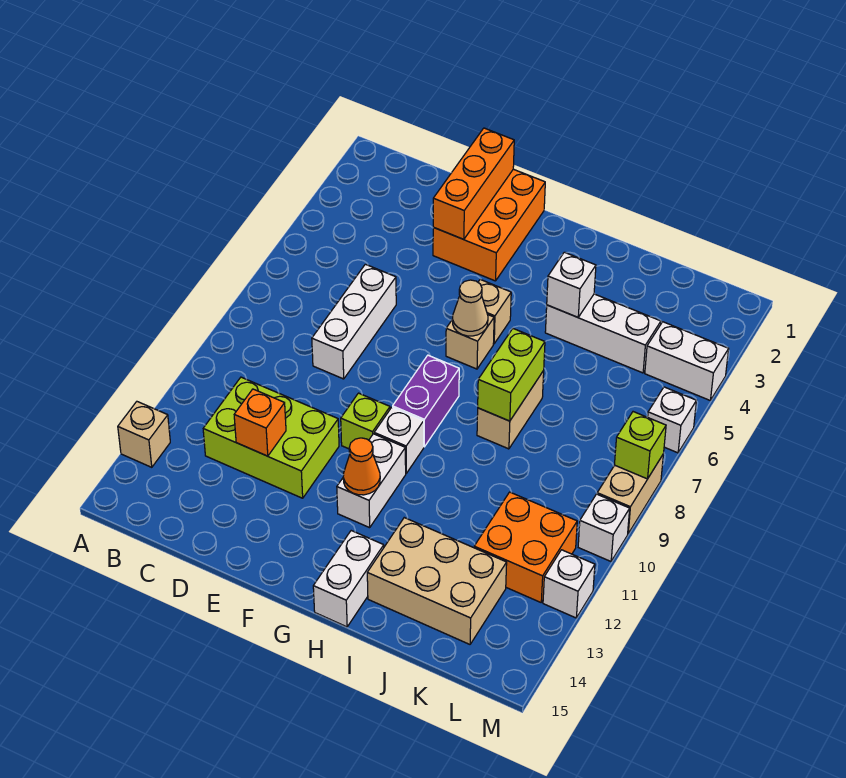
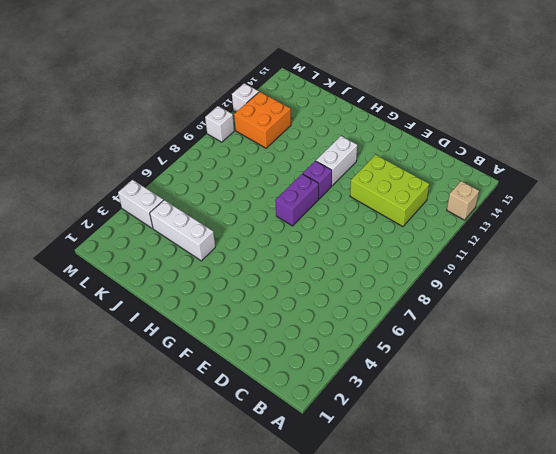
purple brick G10 level 1 -> white brick G10 level 1
none -> white brick D6:D8 level 1
none -> orange brick E1:F3 level 1
none -> lime brick F10 level 1

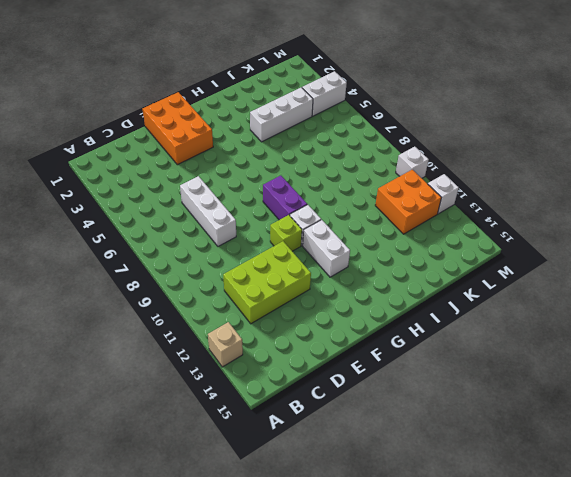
none -> tan brick G5 level 1
none -> tan brick G6 level 1
none -> white brick H14:H15 level 1

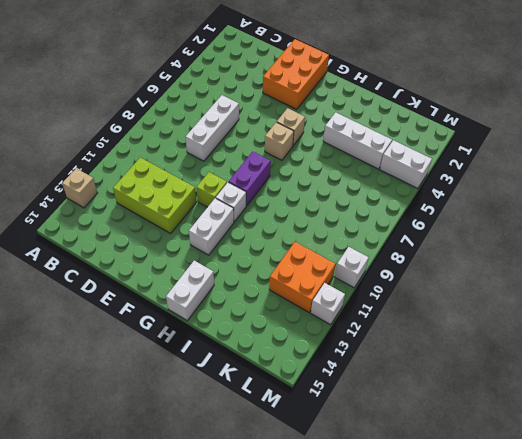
none -> tan brick I7:I8 level 1
none -> tan brick I13:K14 level 1
none -> white brick M6 level 1

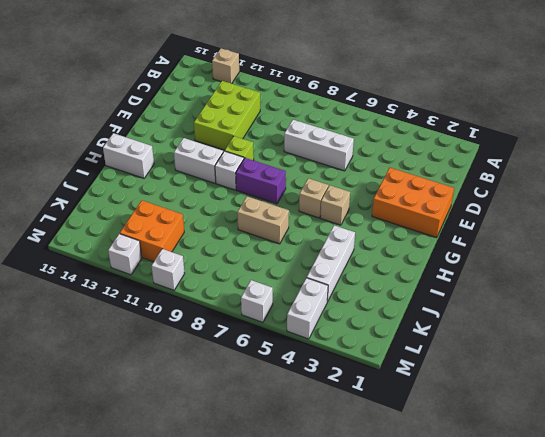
none -> tan brick I13:K14 level 1
none -> tan brick M8:M9 level 1
none -> orange brick D12 level 2

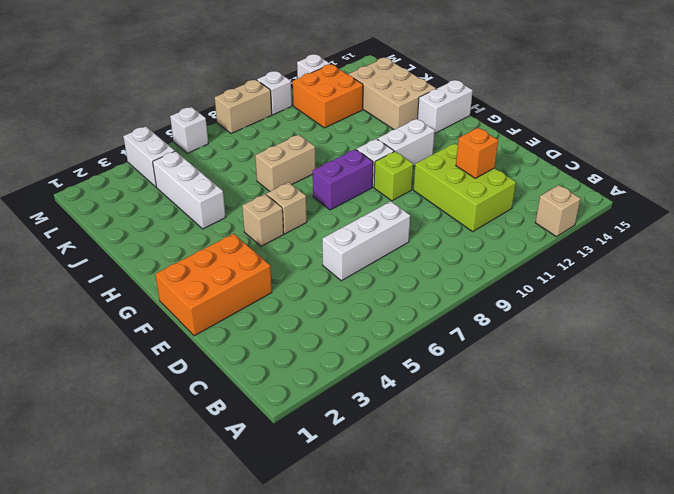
none -> orange brick E1:E3 level 2
none -> tan cone G6 level 2
none -> orange cone G12 level 2

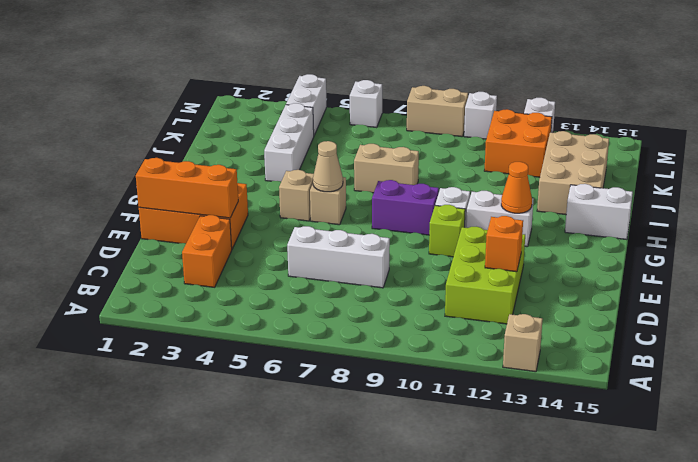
orange brick C3:D3 level 1 -> none
none -> white brick I4 level 2
none -> lime brick I7:I8 level 2
none -> lime brick M8 level 2

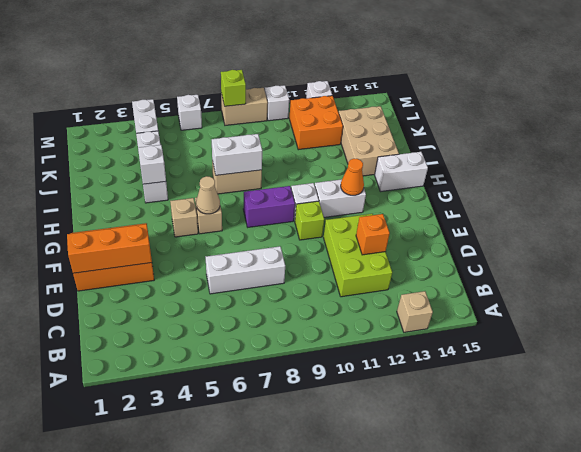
white brick I7:I8 level 2 -> lime brick I7:I8 level 2

